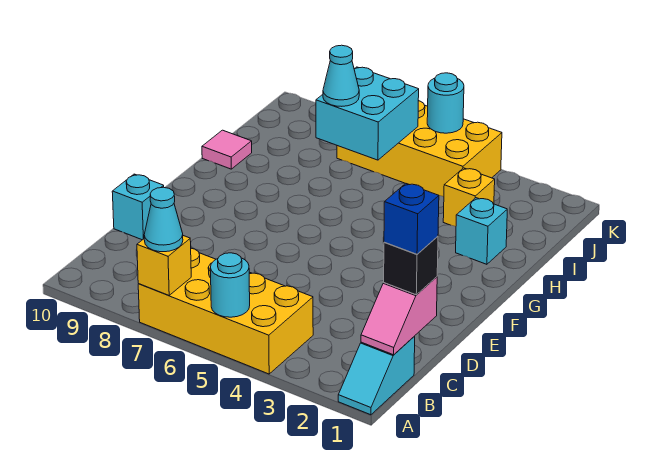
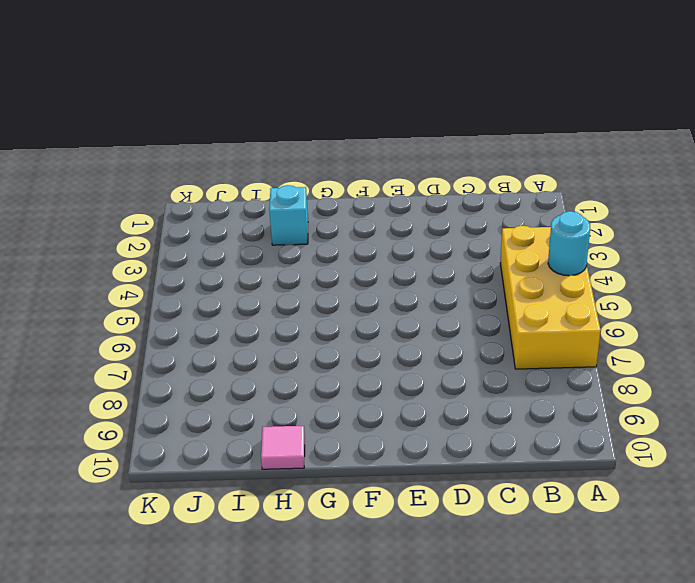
none -> cyan slope A1:B1 level 1 top B
none -> cyan brick D10 level 1
none -> yellow brick I3 level 1

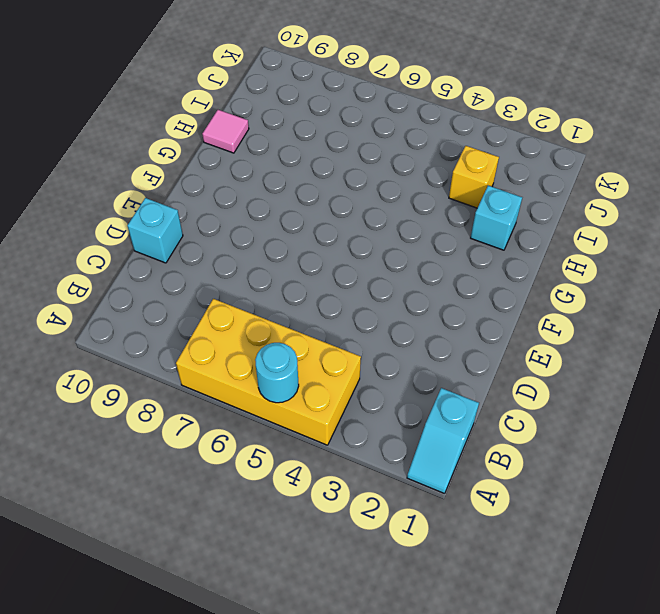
none -> yellow brick J4:K7 level 1
none -> yellow brick A7 level 2
none -> pink slope B1:C1 level 2 top C

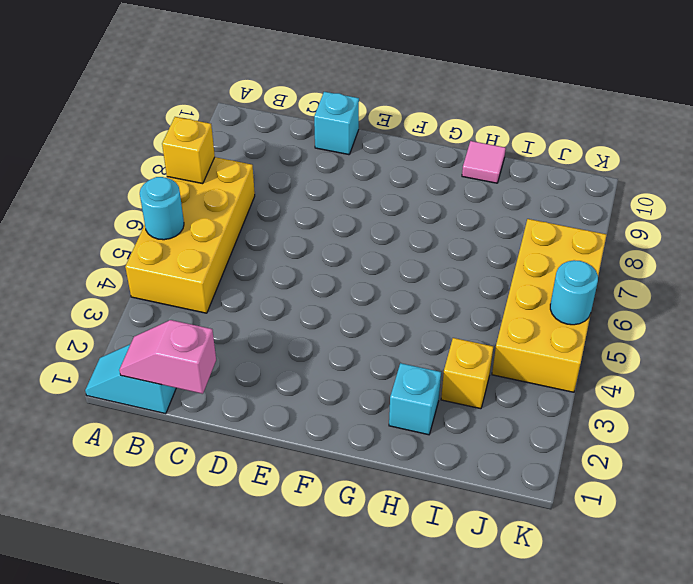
none -> cyan brick I6:J7 level 2
none -> cyan cone A7 level 3
none -> black brick C1 level 3

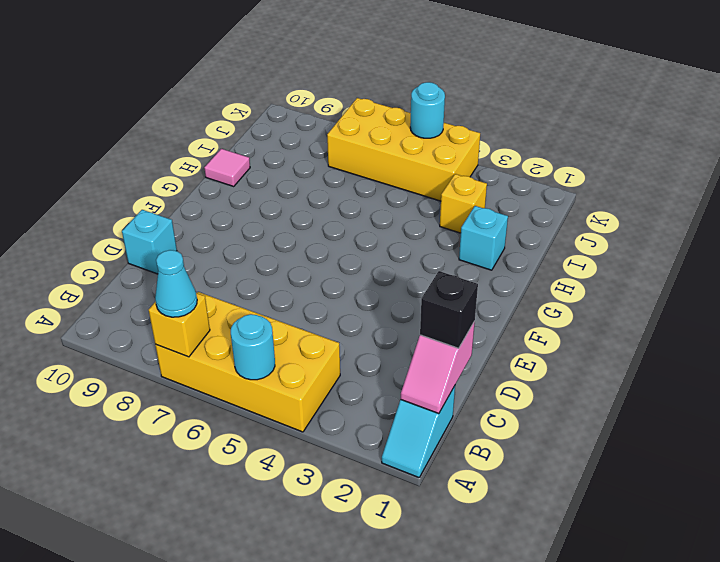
none -> cyan brick I6:J7 level 2
none -> cyan cone I7 level 3
none -> blue brick C1 level 4

